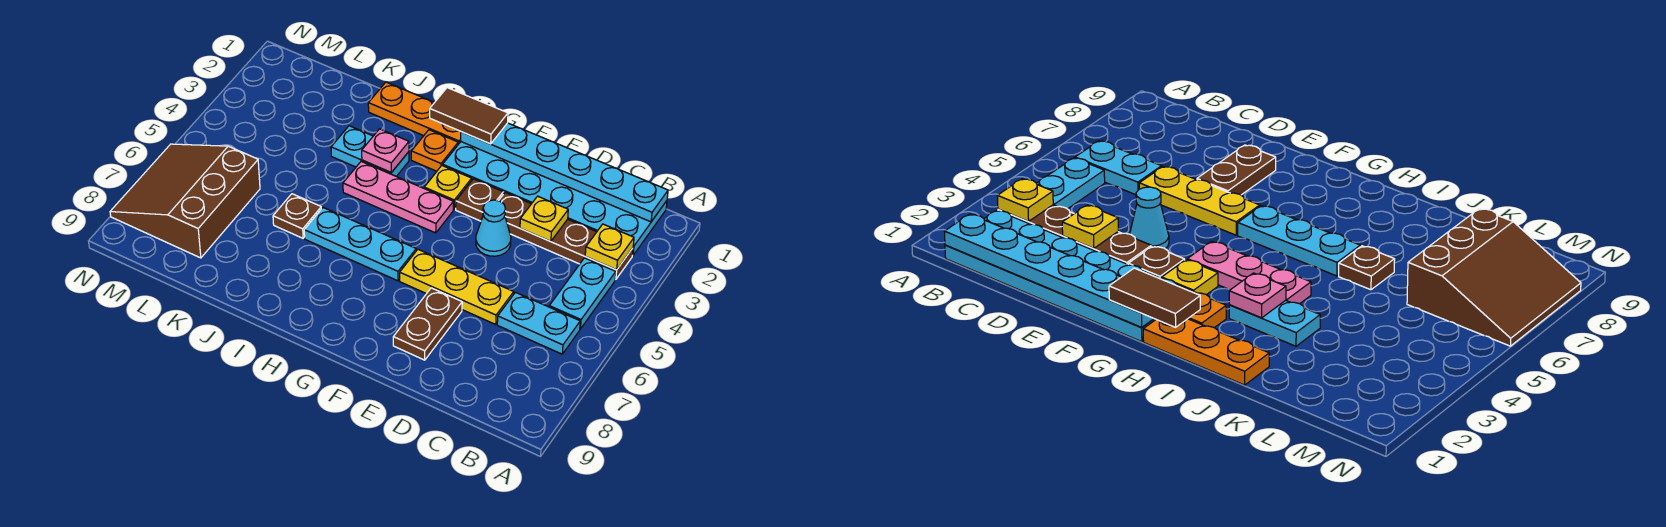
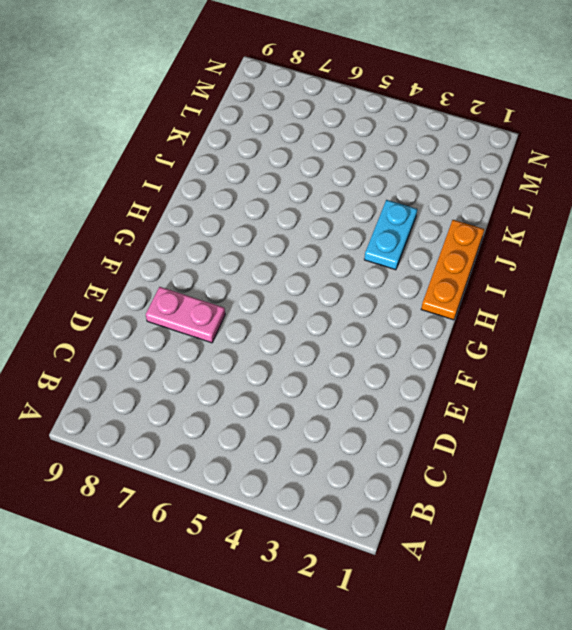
pink plate E7:E8 level 1 -> brown plate E7:E8 level 1
none -> cyan plate B1:G2 level 1
none -> brown plate B3:E3 level 1
none -> cyan plate B4:B5 level 1

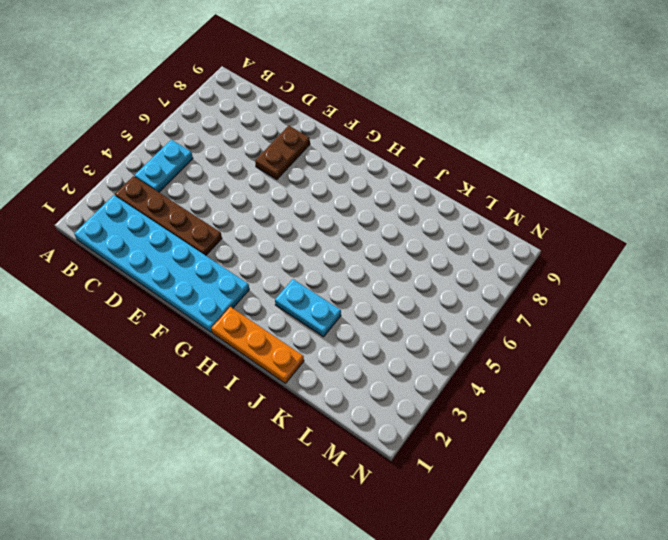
none -> cyan plate B6:C6 level 1
none -> yellow plate D6:F6 level 1
none -> cyan cone E4 level 1

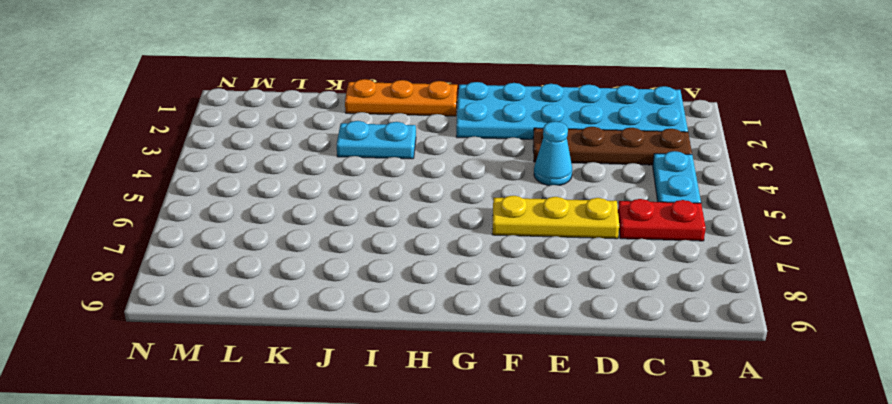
red plate B6:C6 level 1 -> cyan plate B6:C6 level 1
none -> brown plate E7:E8 level 1
none -> brown plate F3 level 1
none -> yellow plate G3 level 1

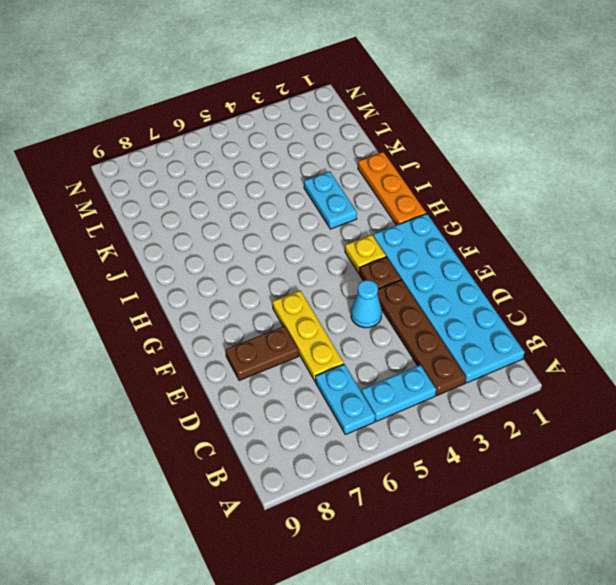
none -> pink plate G4:I4 level 1
none -> cyan plate G6:I6 level 1
none -> orange plate H2 level 1

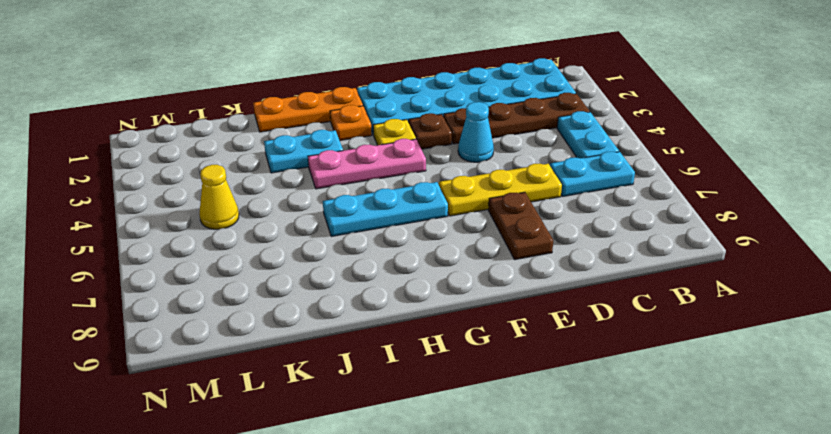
yellow cone L5 level 1 -> none
none -> brown plate J6 level 1
none -> brown slope L6:N8 level 1 top L
none -> cyan plate B1:G1 level 2

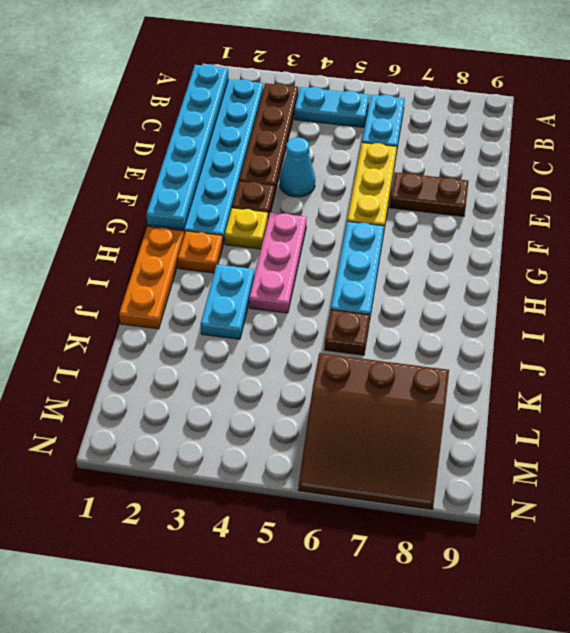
none -> yellow plate B3 level 2
none -> yellow plate D3 level 2
none -> pink plate I3 level 2

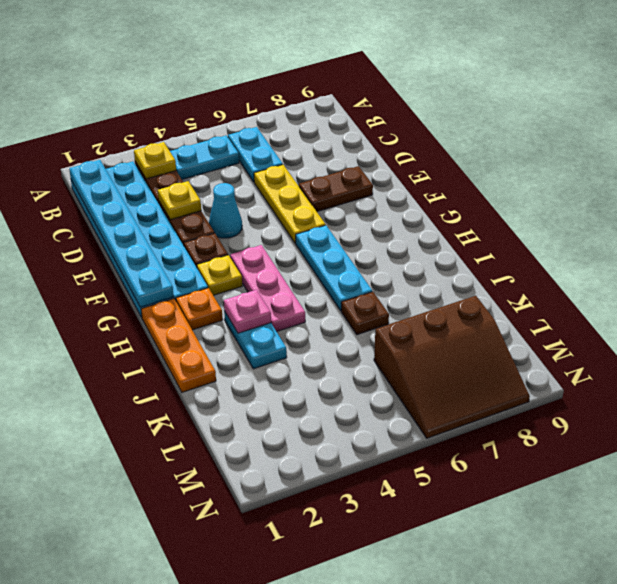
none -> brown tile G1:H1 level 3

